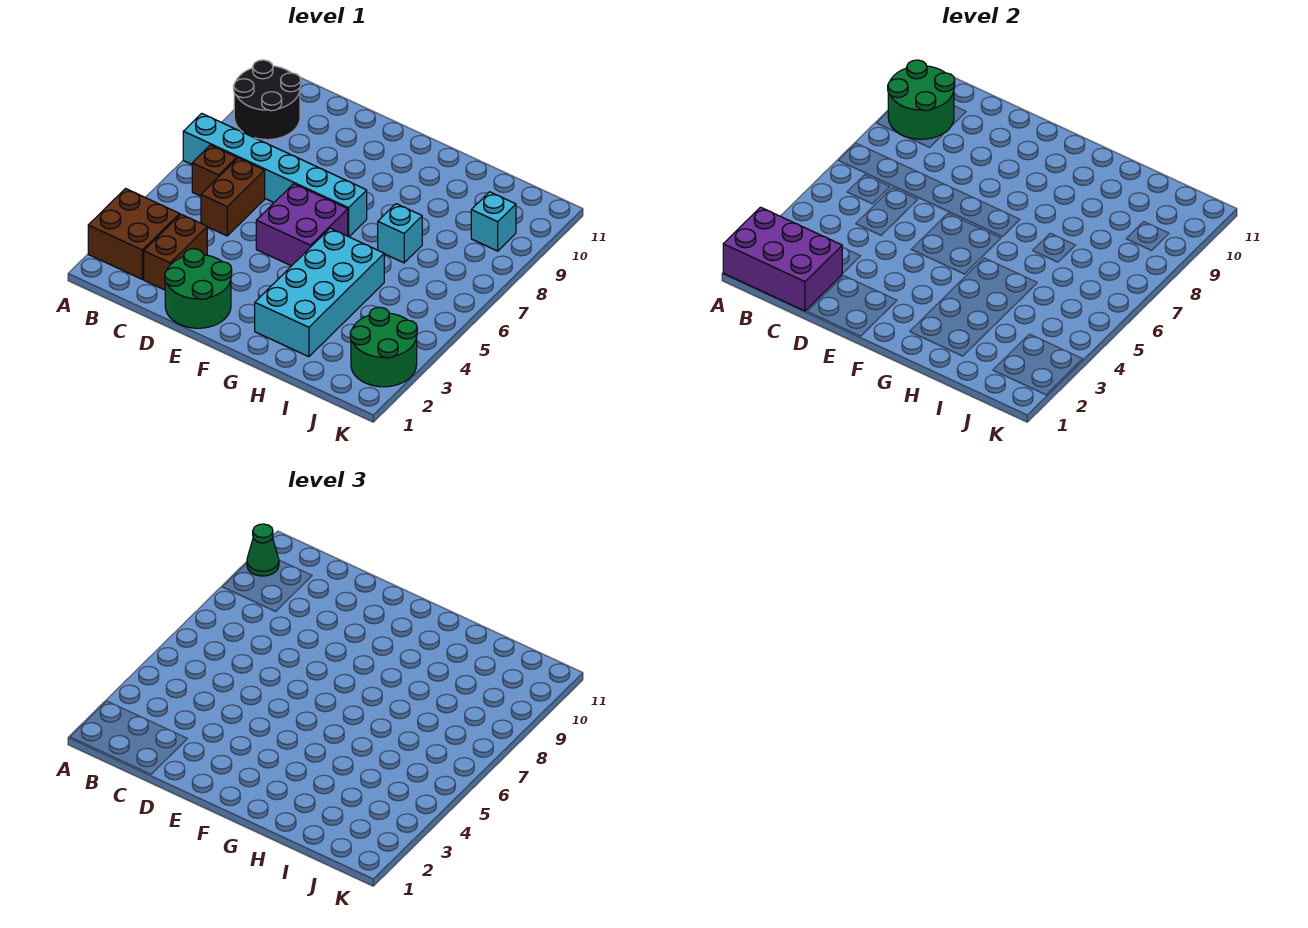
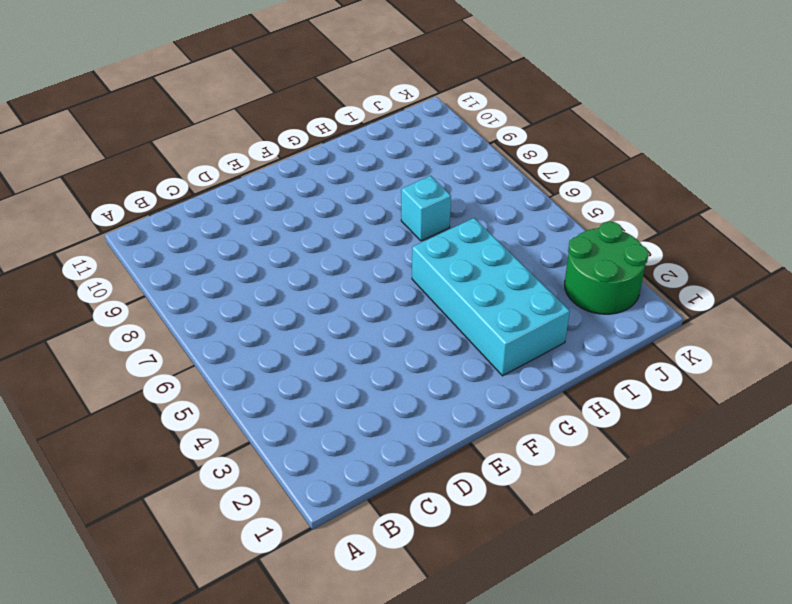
none -> brown brick A2:B3 level 1
none -> cyan brick A7:F7 level 1
none -> black round brick A9:B10 level 1

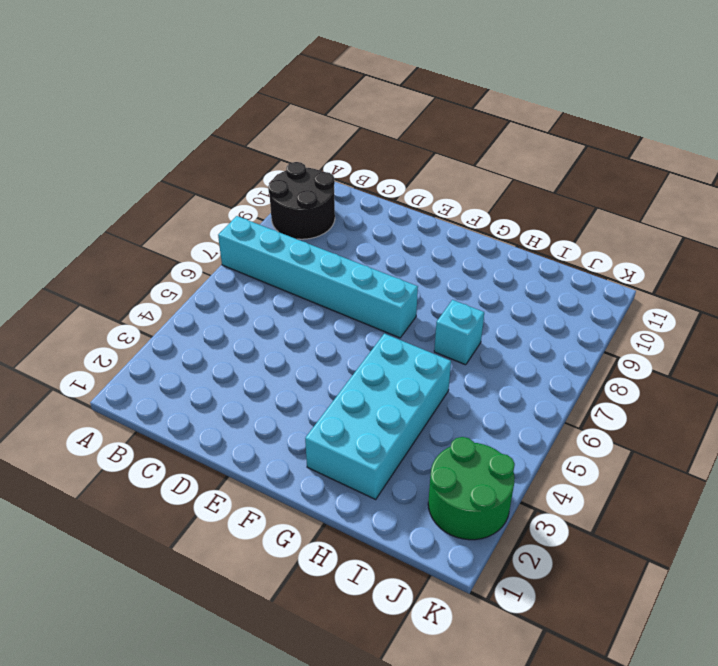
none -> brown brick A2:B3 level 1
none -> brown brick B6 level 1
none -> brown brick C2:C3 level 1

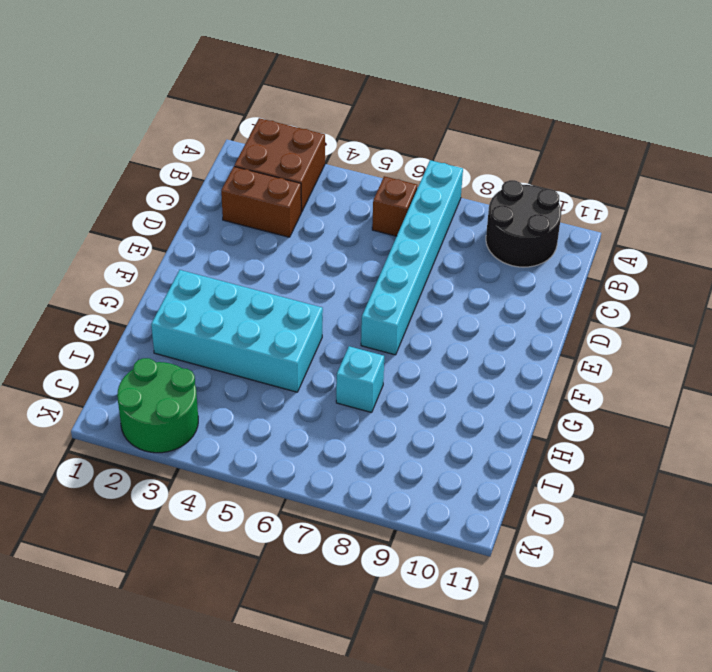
none -> brown brick C5:C6 level 1
none -> green round brick D1:E2 level 1
none -> purple brick E5:F6 level 1

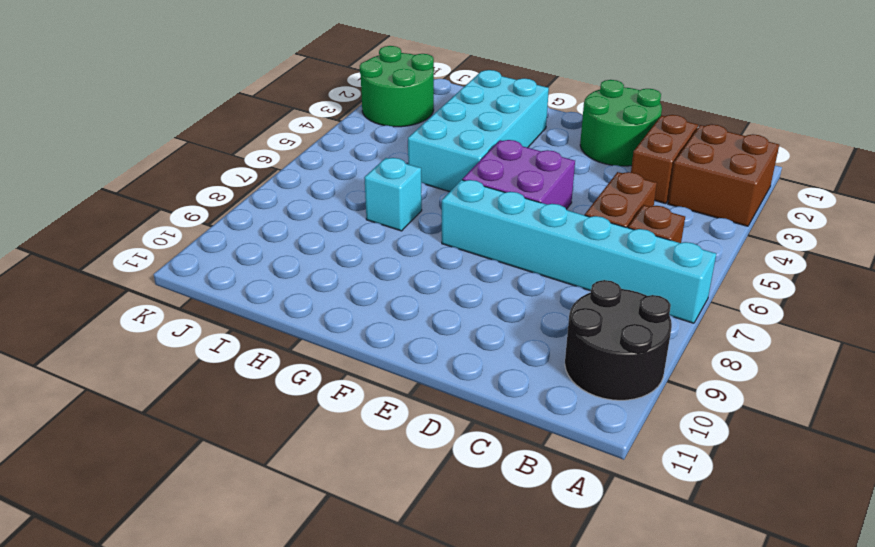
none -> cyan brick J9 level 1
none -> purple brick A1:C2 level 2
none -> green round brick A9:B10 level 2

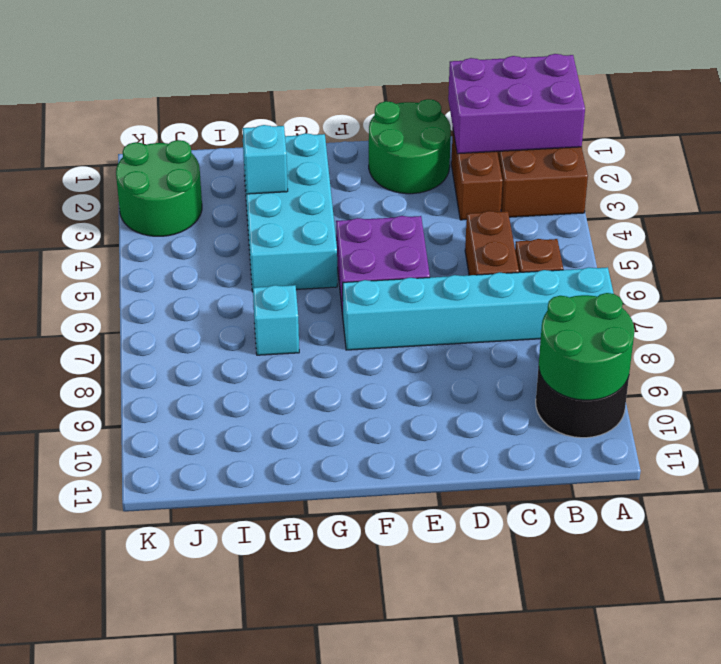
cyan brick H3 level 2 -> cyan brick J9 level 1
none -> green cone A10 level 3

